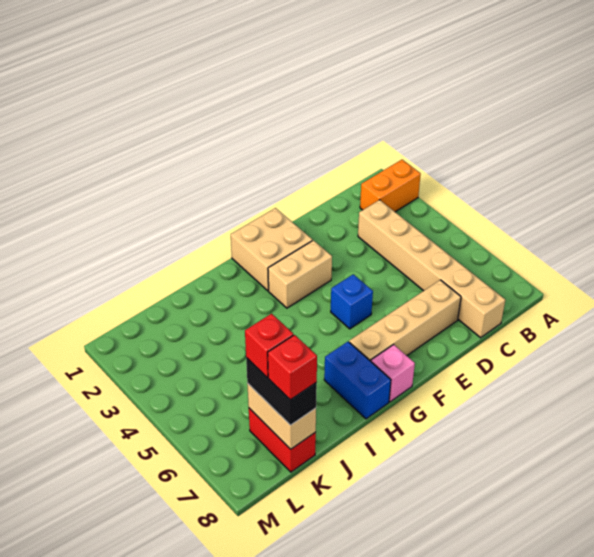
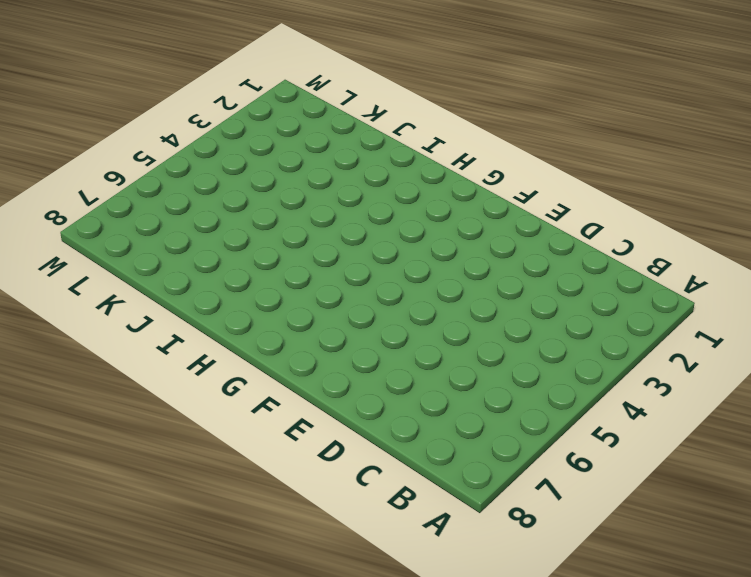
none -> orange brick A2:B2 level 1
none -> tan brick C3:C8 level 1
none -> tan brick D7:G7 level 1

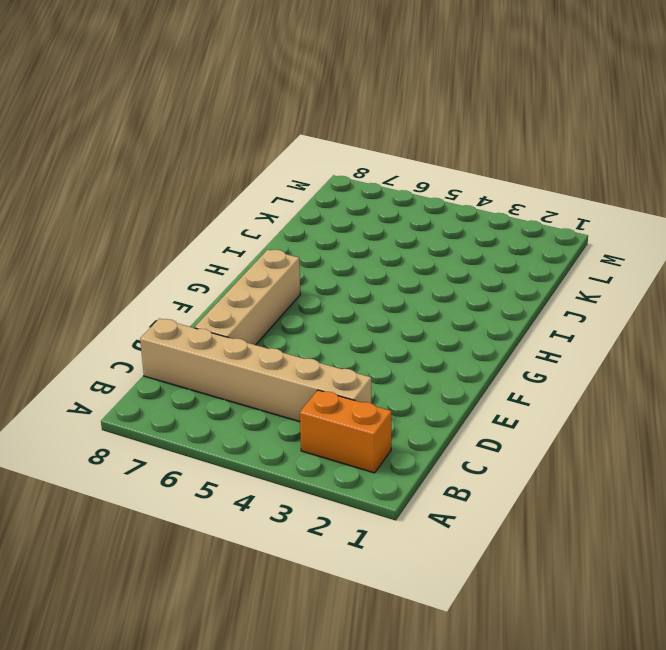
orange brick B2:B3 level 1 -> orange brick A2:B2 level 1
none -> tan brick F1:G2 level 1
none -> tan brick F3:G3 level 1
none -> blue brick F5 level 1

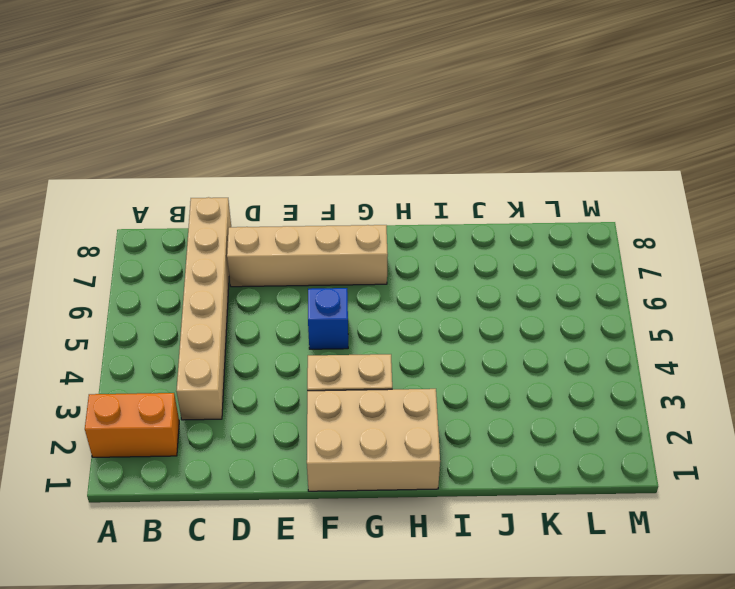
tan brick F1:H2 level 1 -> tan brick F1:G2 level 1
none -> pink brick G8 level 1
none -> blue brick H7:H8 level 1
none -> red brick K7:K8 level 1

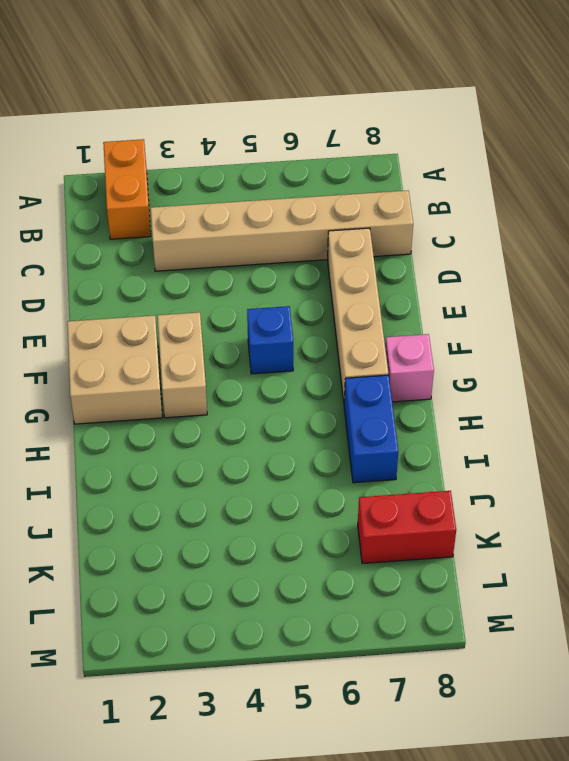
blue brick H7:I7 level 1 -> blue brick H7:H8 level 1
none -> tan brick K7:K8 level 2
none -> black brick K7:K8 level 3
none -> red brick K7 level 4

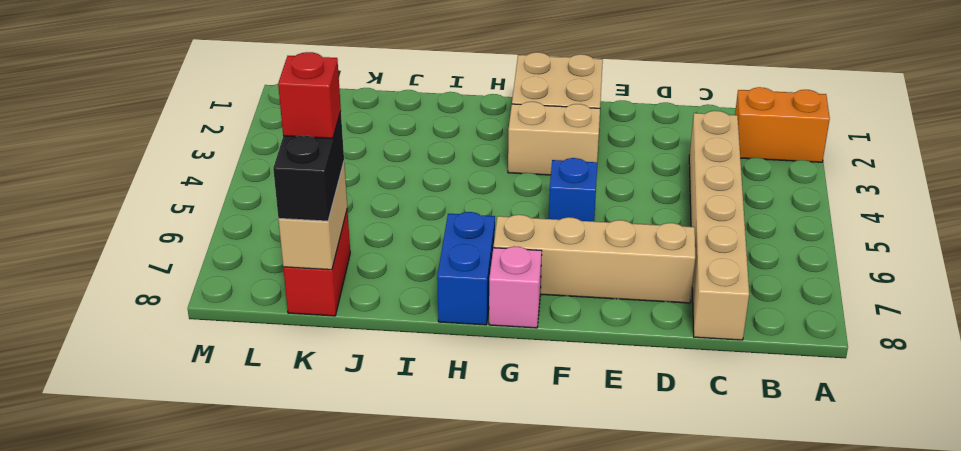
none -> red brick K8 level 4

